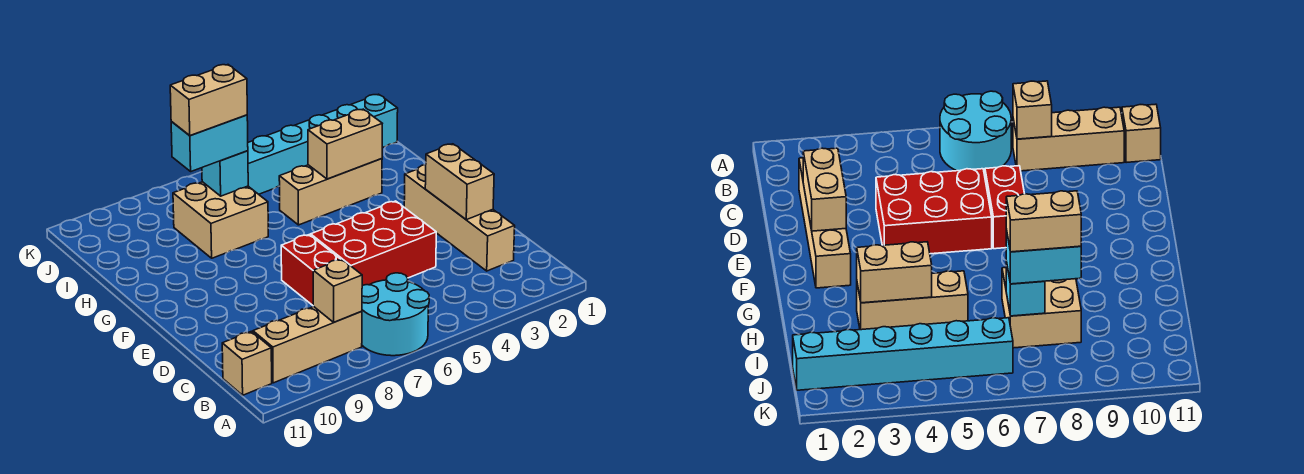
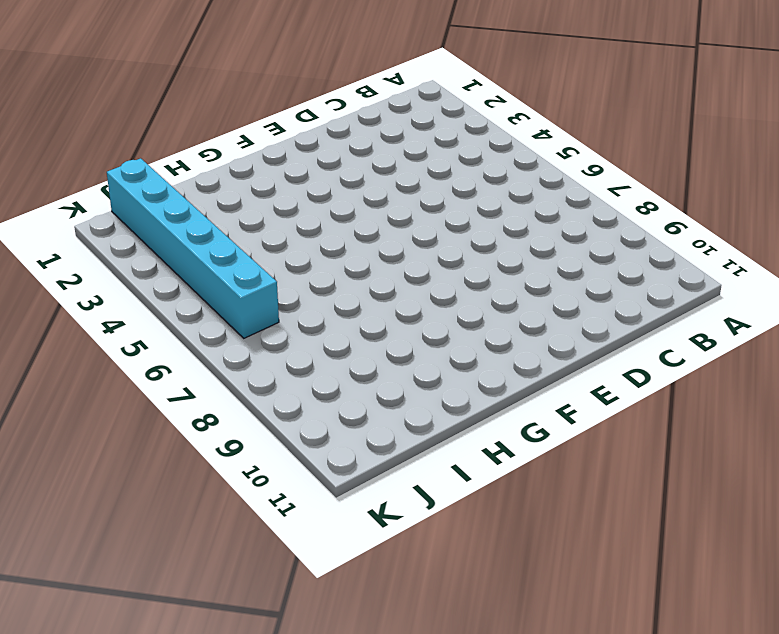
none -> cyan round brick A6:B7 level 1
none -> tan brick B8:B10 level 1
none -> tan brick B11 level 1

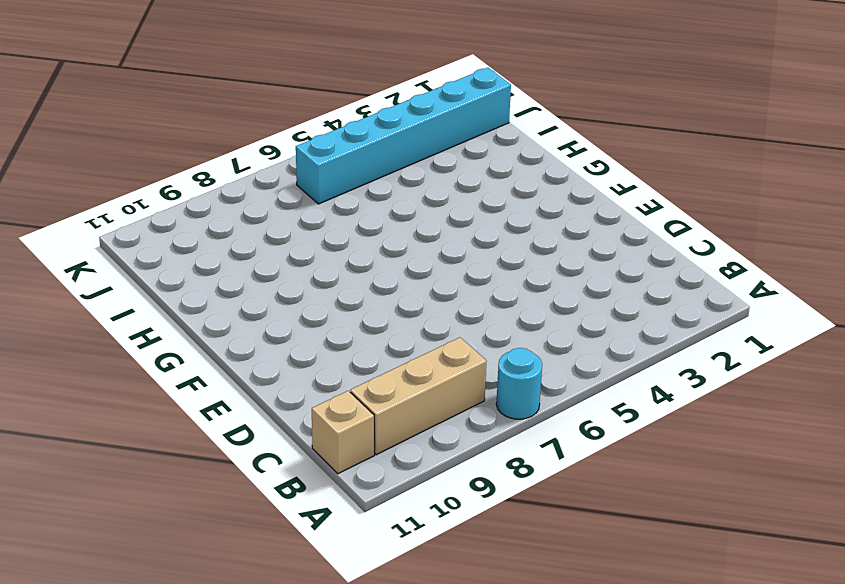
cyan round brick A7 level 1 -> cyan round brick A6:B7 level 1
none -> tan brick C2:F2 level 1
none -> red brick D4:E6 level 1
none -> red brick D7:E7 level 1

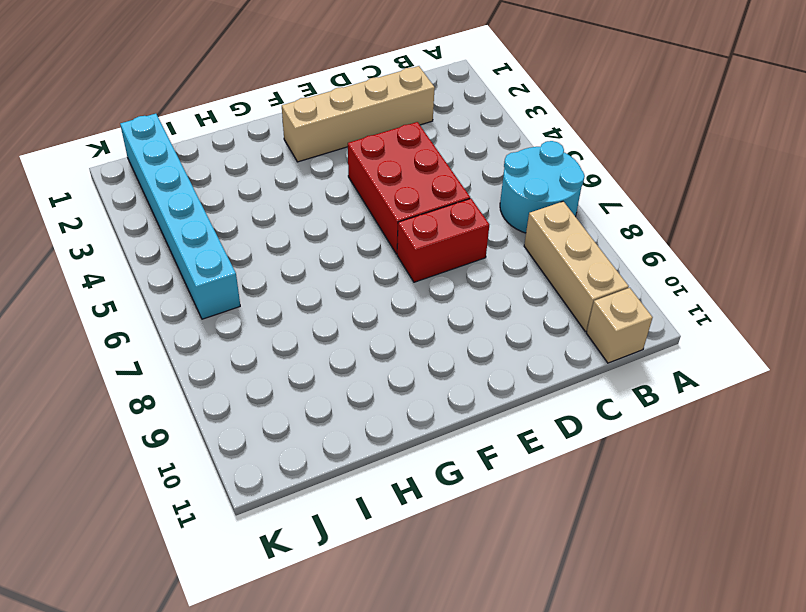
none -> tan brick H3:H5 level 1
none -> tan brick H7:I8 level 1
none -> tan brick B8 level 2

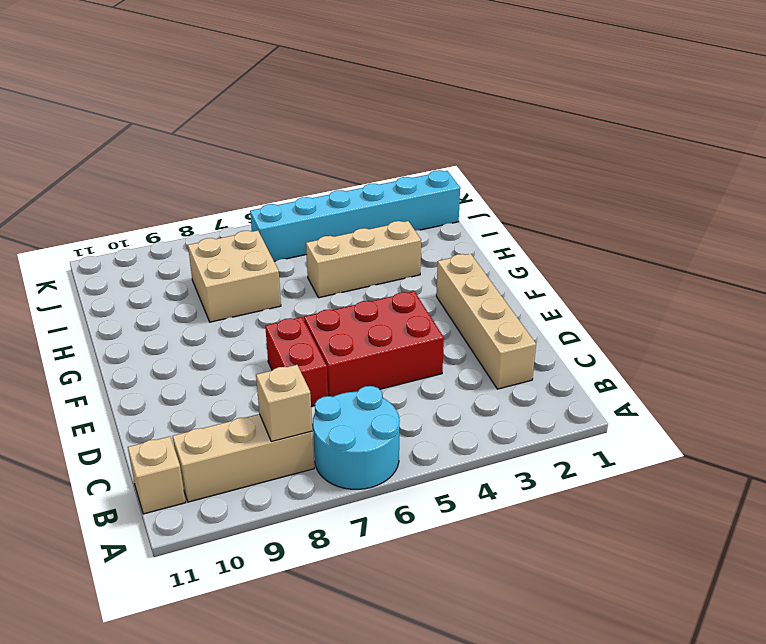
none -> tan brick D2:E2 level 2
none -> tan brick H3:H4 level 2
none -> cyan brick I7 level 2

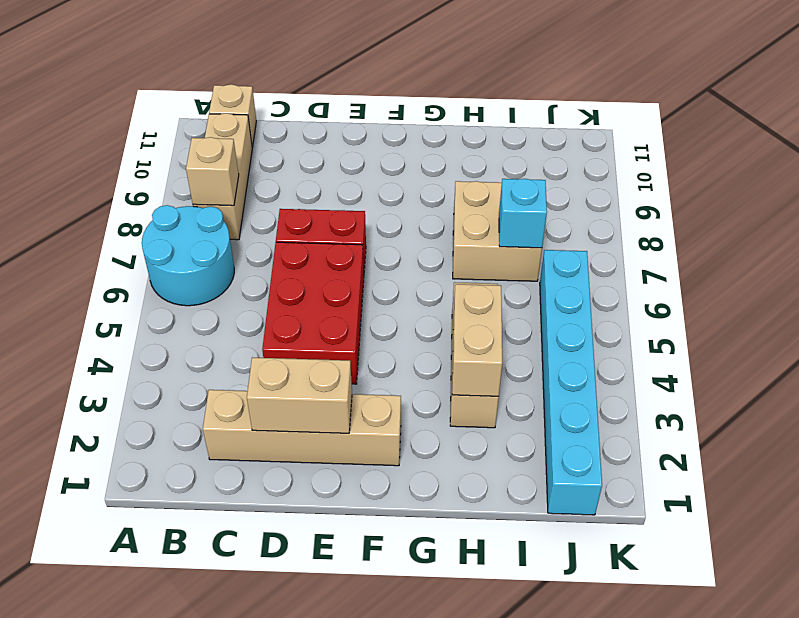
none -> cyan brick I7:I8 level 3
none -> tan brick I7:I8 level 4

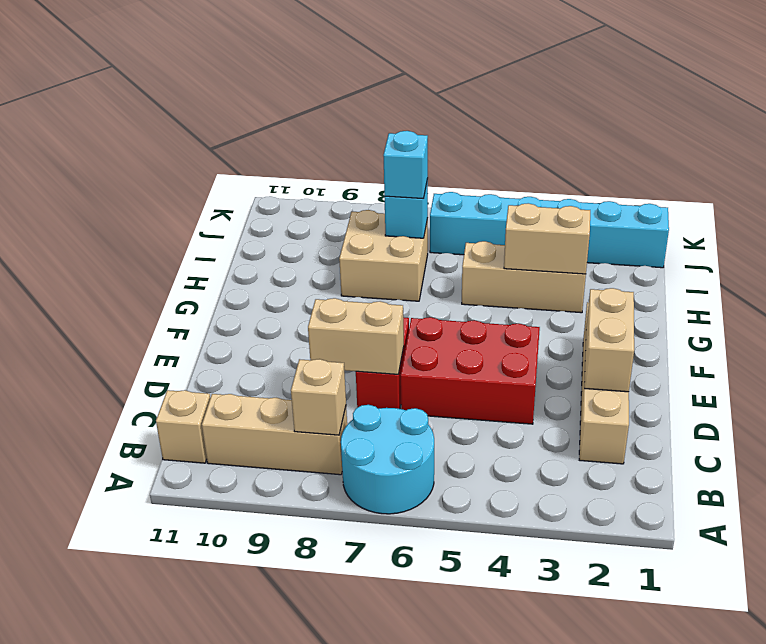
tan brick D7:D8 level 2 -> tan brick I7:I8 level 4
cyan brick I7 level 3 -> cyan brick I7:I8 level 3

